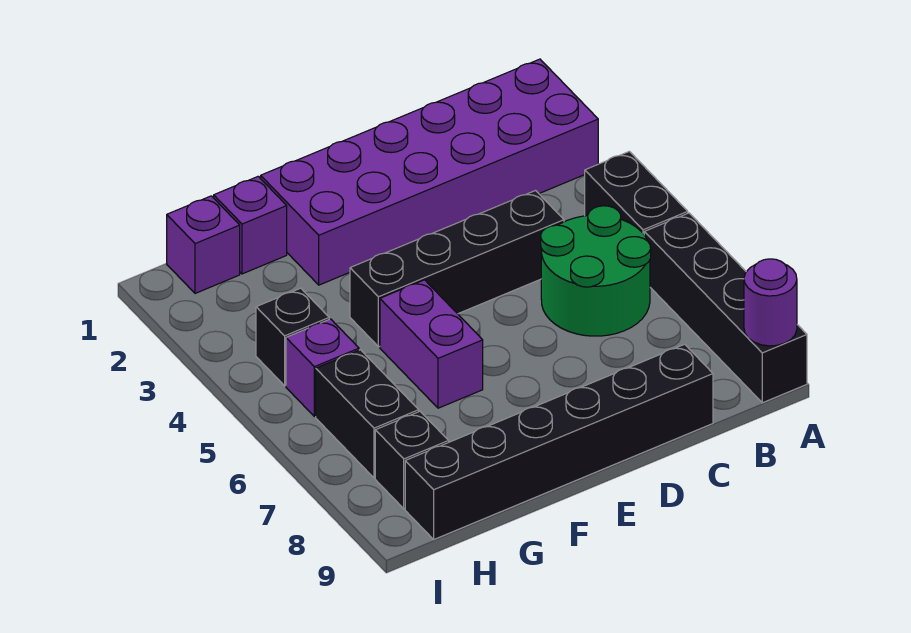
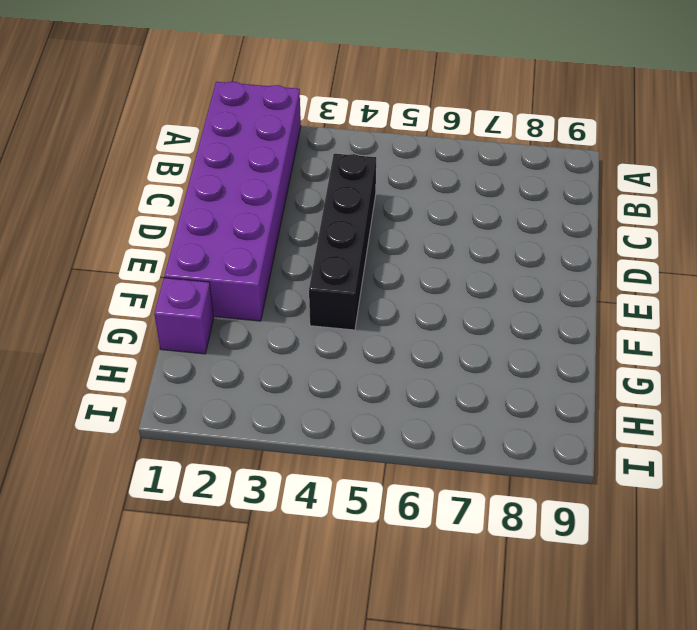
none -> black brick A4:A5 level 1
none -> black brick A6:A9 level 1
none -> green round brick B5:C6 level 1

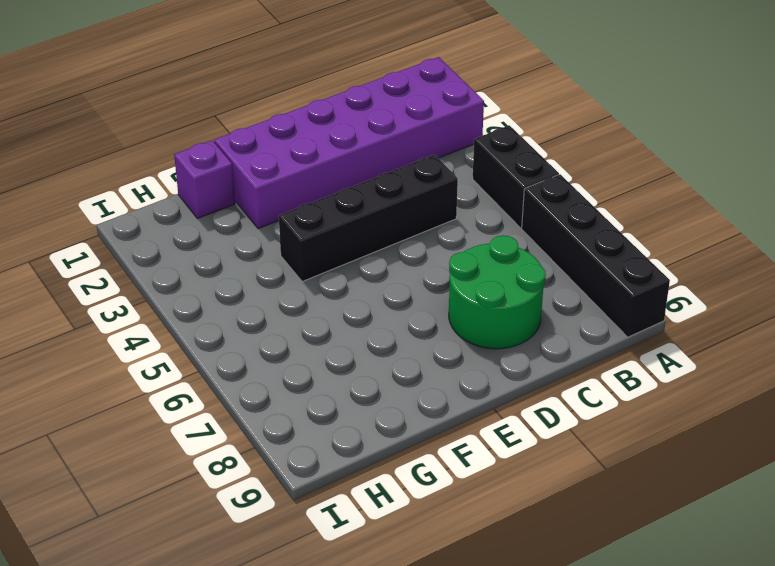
green round brick C7:D8 level 1 -> green round brick B5:C6 level 1
none -> black brick C9:H9 level 1
none -> purple brick F5:F6 level 1
none -> purple brick H1 level 1

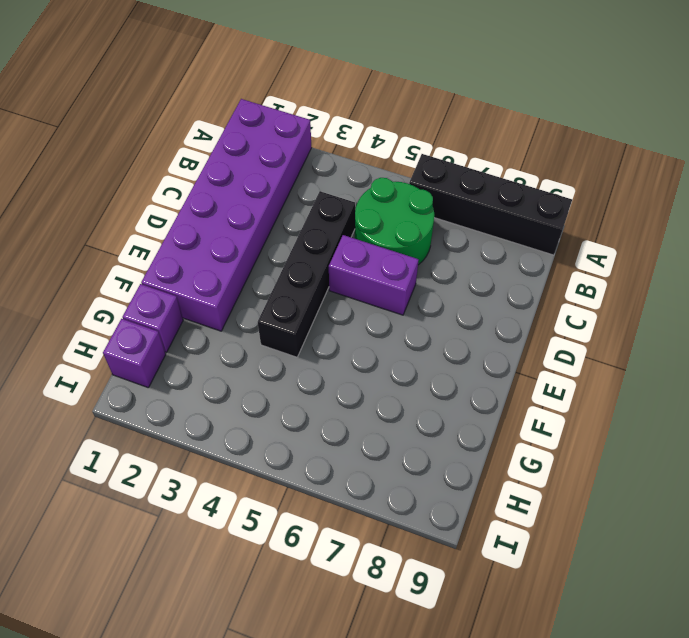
purple brick D5:D6 level 1 -> purple brick F5:F6 level 1
none -> black brick A4:A5 level 1
none -> black brick C9:H9 level 1
none -> black brick H4 level 1

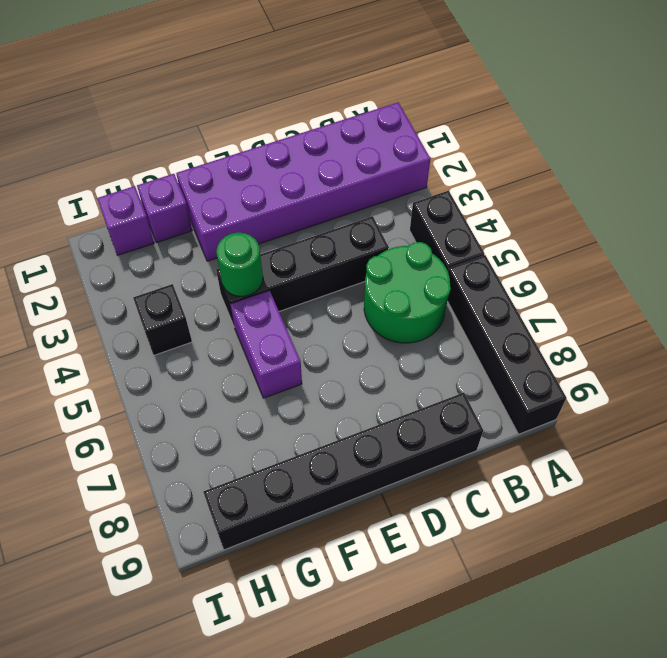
green round brick F4 level 2 -> none
none -> purple brick H5 level 1
none -> black brick H6:H7 level 1
none -> black brick H8 level 1

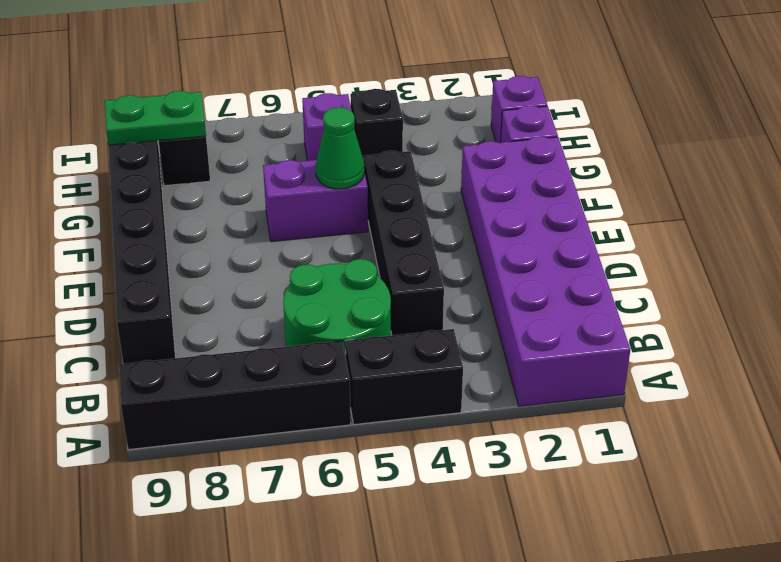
green cone F5 level 2 -> none
green plate H8:H9 level 2 -> none
none -> black brick H6:H7 level 1
none -> purple round brick A9 level 2

